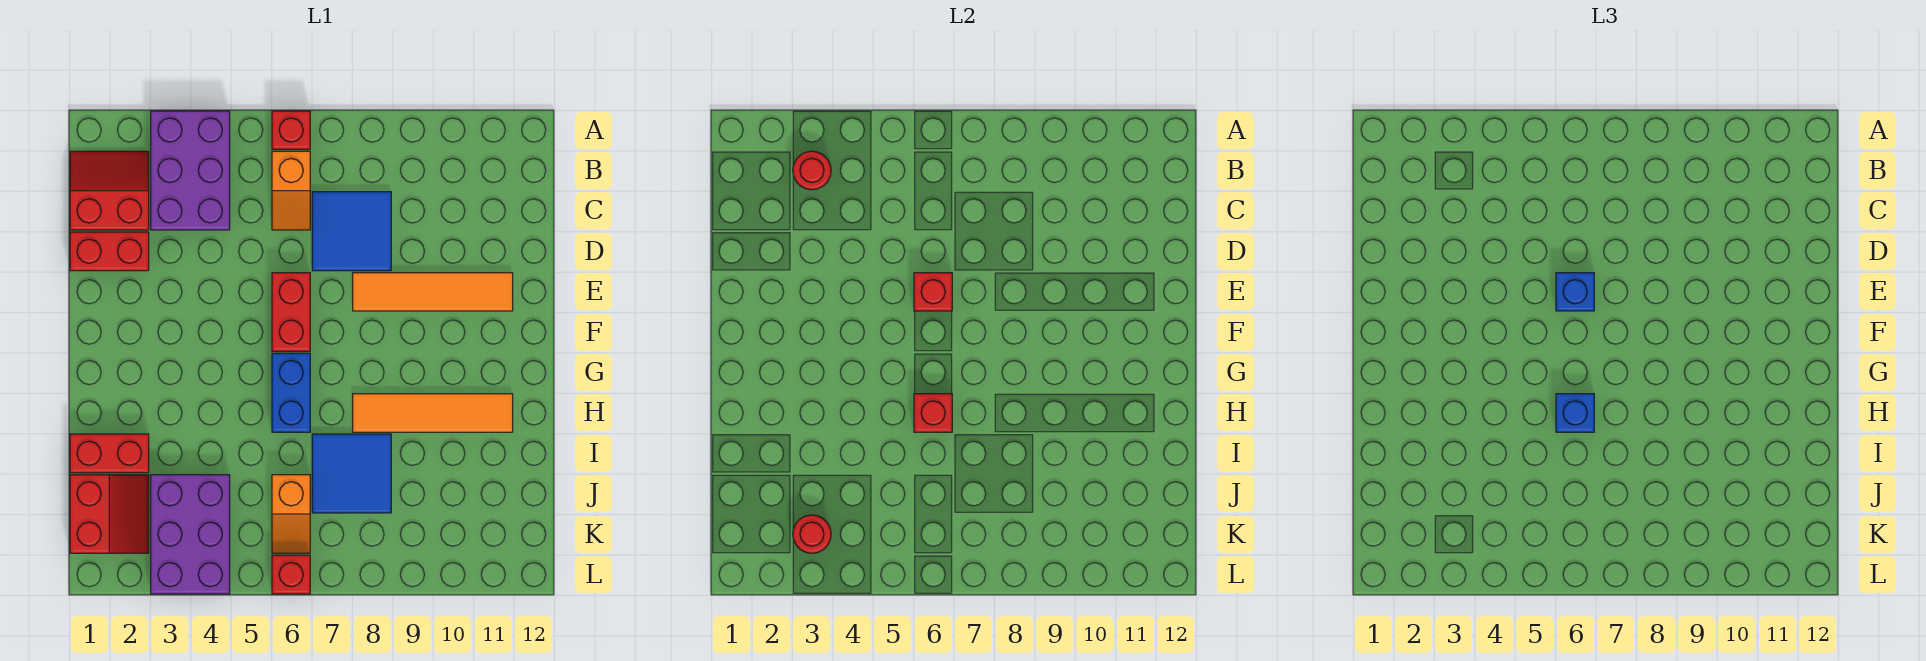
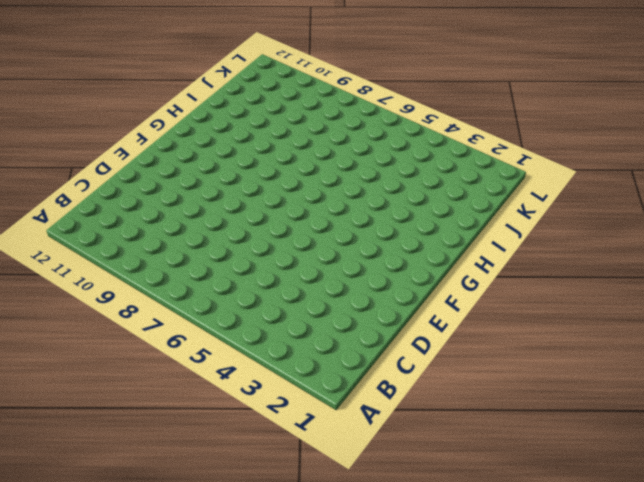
none -> purple brick A3:C4 level 1
none -> red brick A6 level 1
none -> red slope B1:C2 level 1 top C

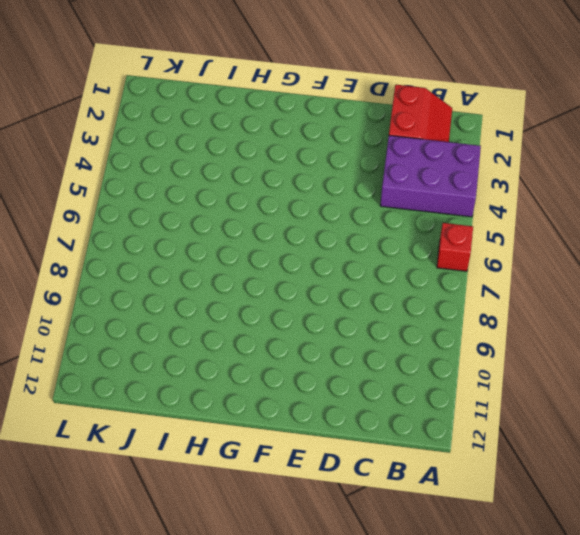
none -> orange slope B6:C6 level 1 top B
none -> blue tile C7:D8 level 1
none -> red brick D1:D2 level 1

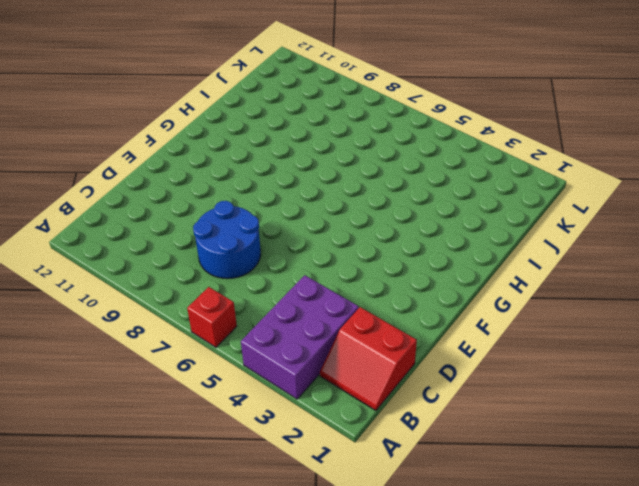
blue round brick C7:D8 level 1 -> blue tile C7:D8 level 1
none -> orange slope B6:C6 level 1 top B
none -> red brick D1:D2 level 1
none -> red brick E6:F6 level 1

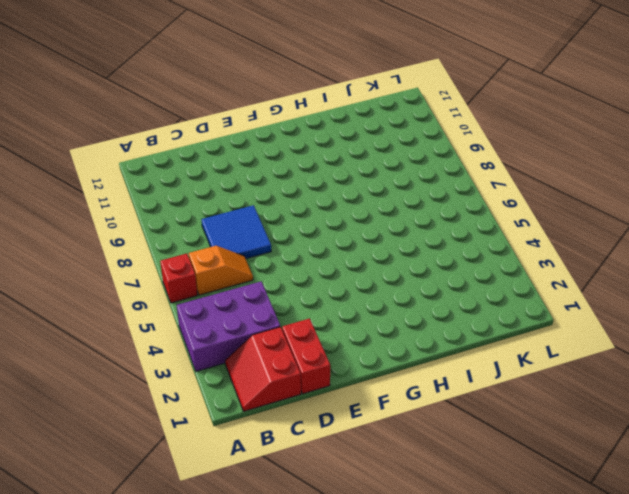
none -> red brick E6:F6 level 1
none -> orange tile E8:E11 level 1
none -> blue brick G6:H6 level 1

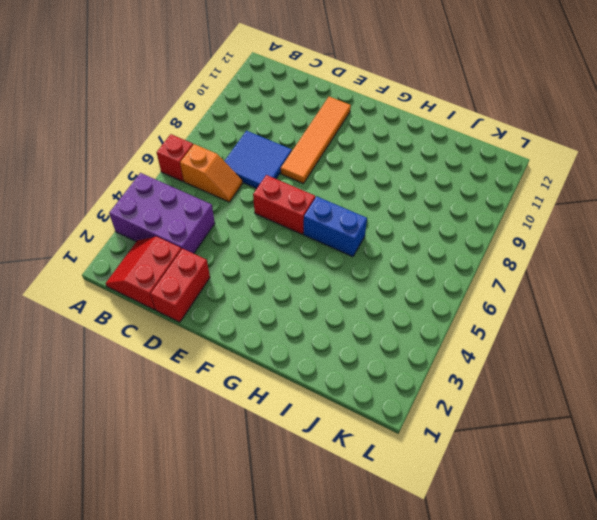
none -> orange tile H8:H11 level 1
none -> red brick I1:I2 level 1
none -> blue tile I7:J8 level 1

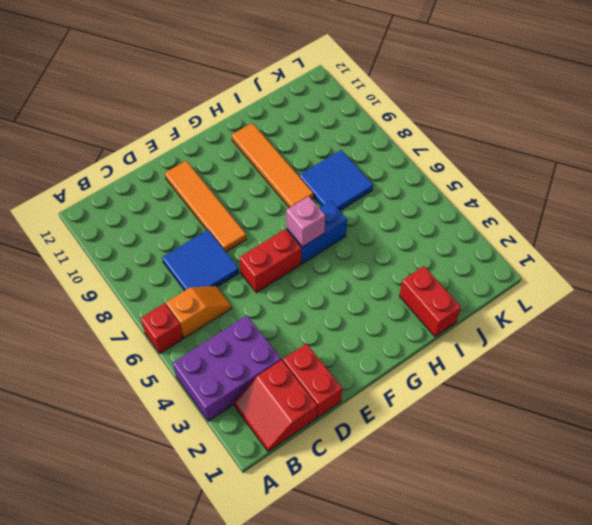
pink brick G6 level 2 -> none
none -> red slope J1:K2 level 1 top 1
none -> purple brick J3:L4 level 1
none -> orange slope J6:K6 level 1 top J

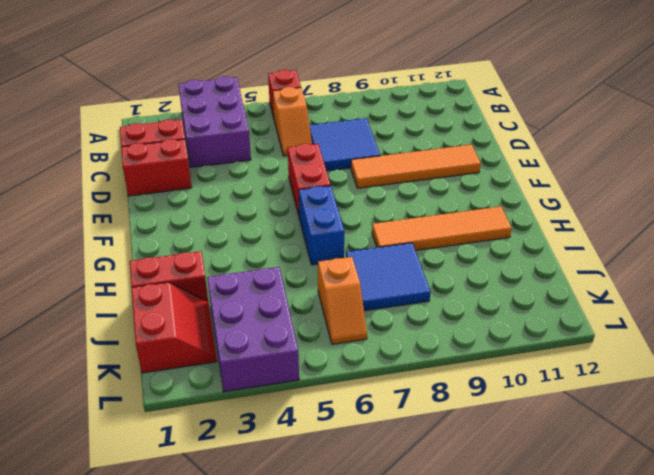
none -> red brick L6 level 1
none -> red round brick B3 level 2
none -> red brick E6 level 2

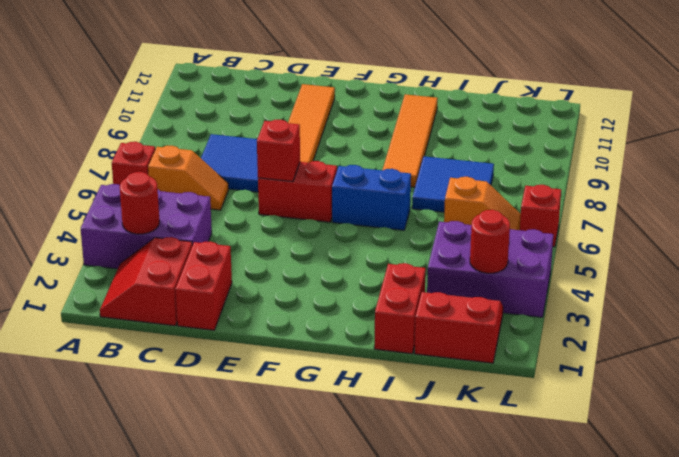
none -> red brick H6 level 2
none -> blue brick E6 level 3
none -> blue brick H6 level 3

